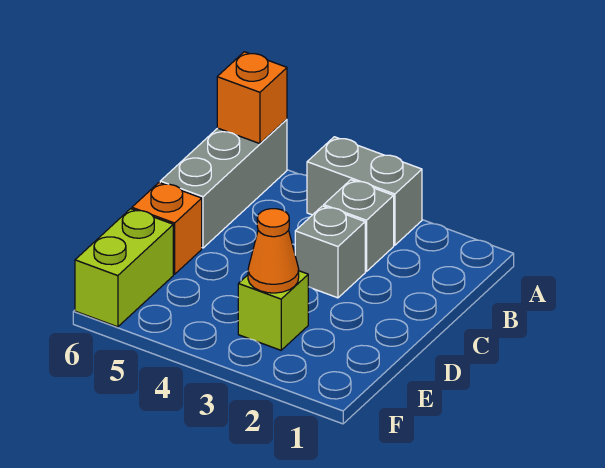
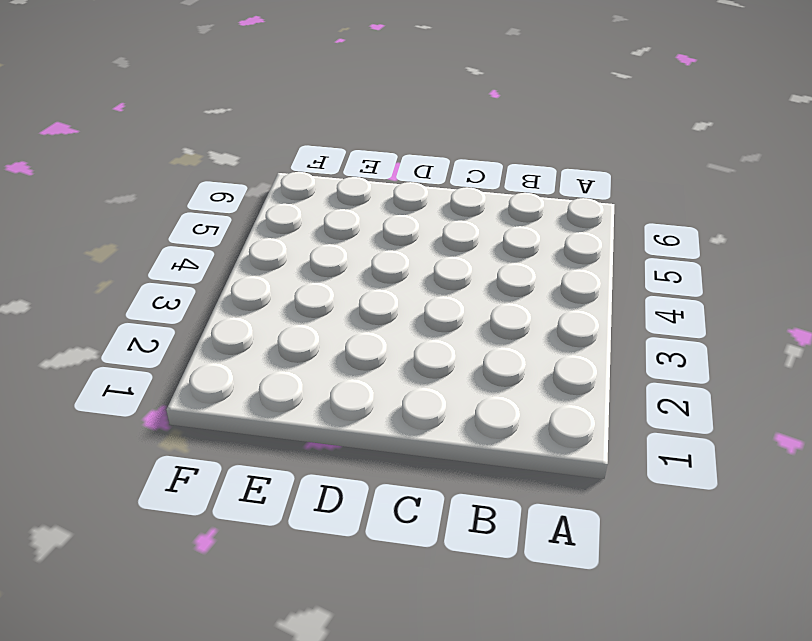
none -> grey brick A3:A4 level 1
none -> grey brick A6:C6 level 1

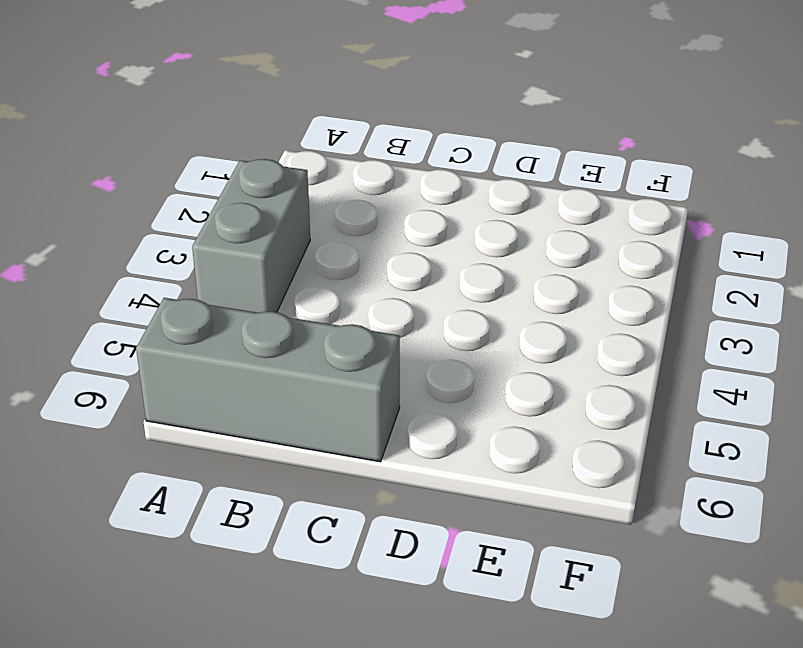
none -> grey brick B3 level 1
none -> grey brick C3 level 1

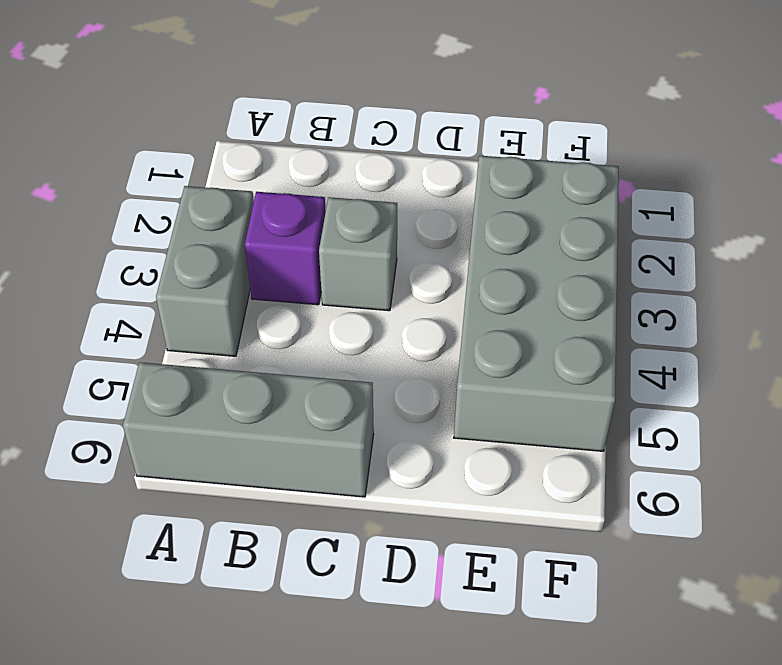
purple brick B3 level 1 -> grey brick B3 level 1
grey brick E2:F5 level 1 -> lime brick E3 level 1
none -> orange brick D6 level 1
none -> lime brick E6:F6 level 1

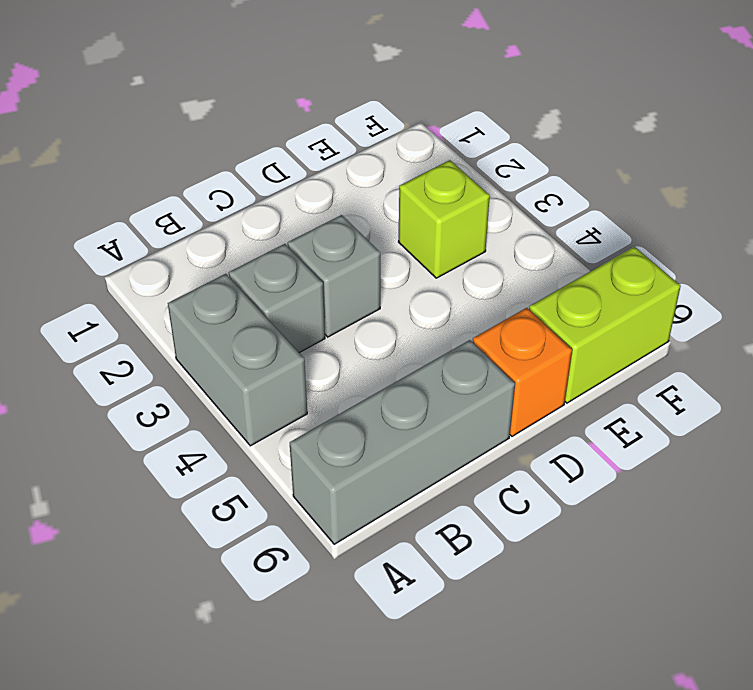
none -> orange brick A6 level 2
none -> orange cone E3 level 2

